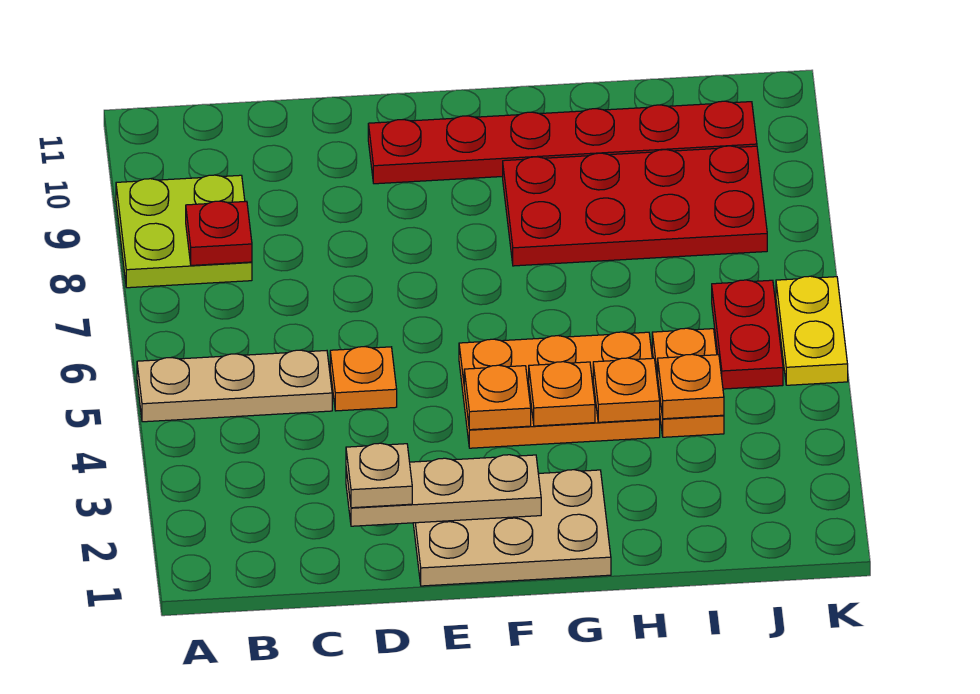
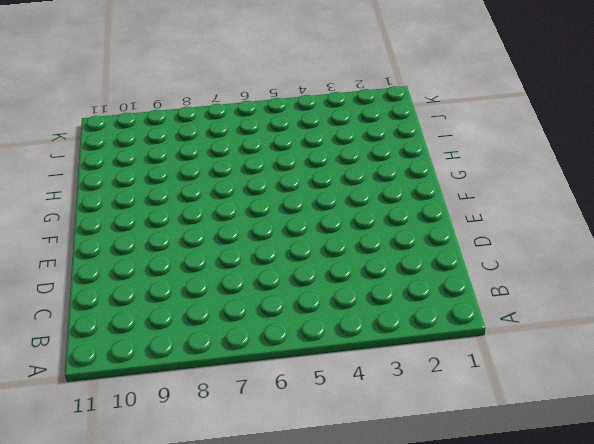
none -> tan plate A5:C5 level 1
none -> lime plate A8:B9 level 1
none -> orange plate D5 level 1

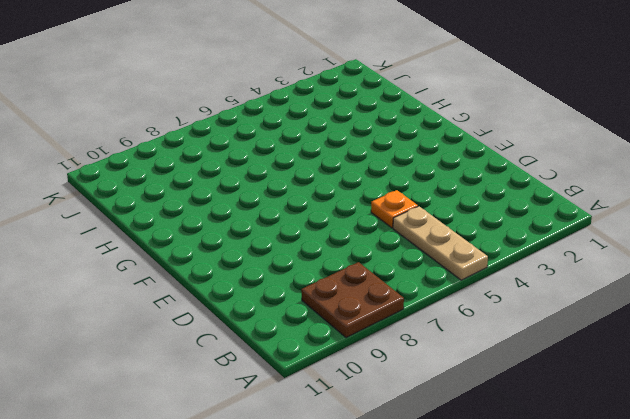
brown plate A8:B9 level 1 -> lime plate A8:B9 level 1
none -> tan plate E1:G2 level 1
none -> red plate E10:J10 level 1
none -> orange plate F4:H5 level 1

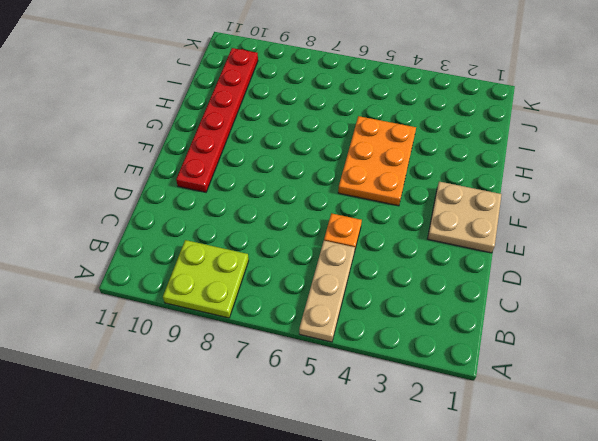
tan plate E1:F2 level 1 -> tan plate E1:G2 level 1
none -> red plate G8:J9 level 1
none -> orange plate I4:I5 level 1
none -> red plate J5:J6 level 1

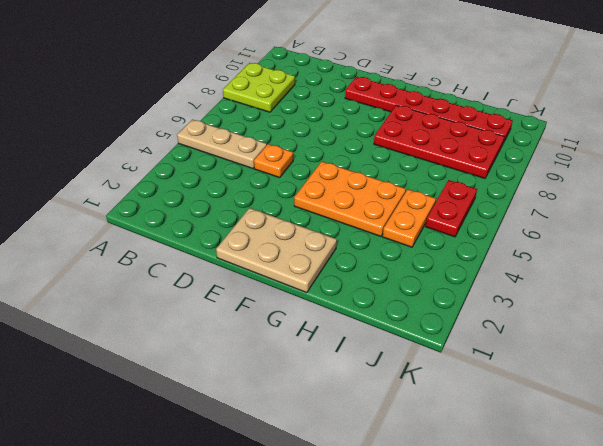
none -> yellow plate K5:K6 level 1
none -> red plate B8 level 2
none -> tan plate D2:F2 level 2

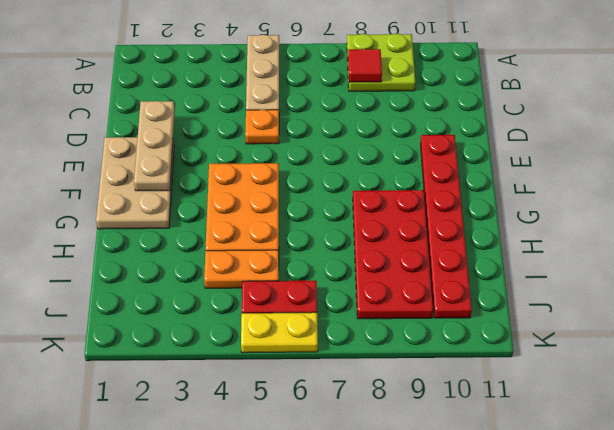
red tile B8 level 2 -> red plate B8 level 2
none -> orange plate F4 level 2
none -> orange plate G4 level 2
none -> orange plate H4 level 2

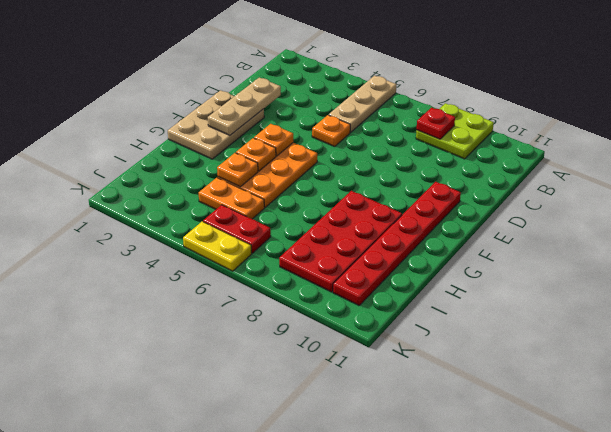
none -> orange plate I4 level 2
none -> tan plate D2 level 3

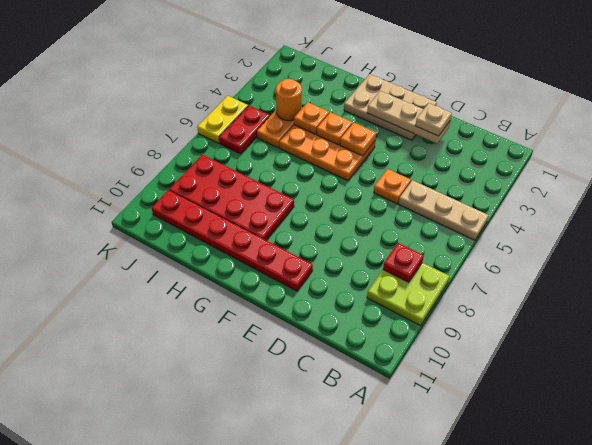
orange round brick I4 level 2 -> orange plate I4 level 2

